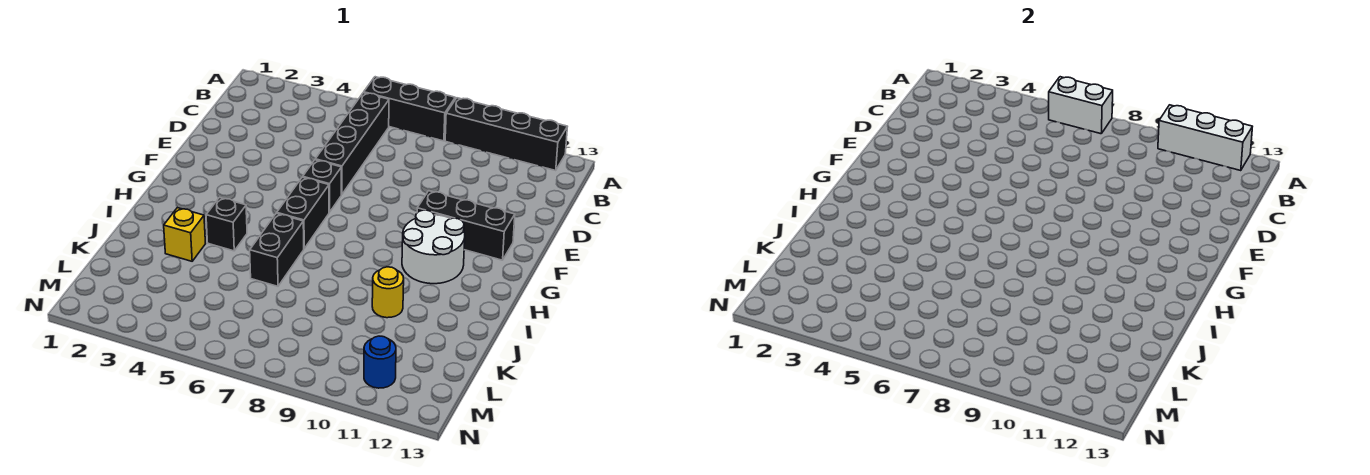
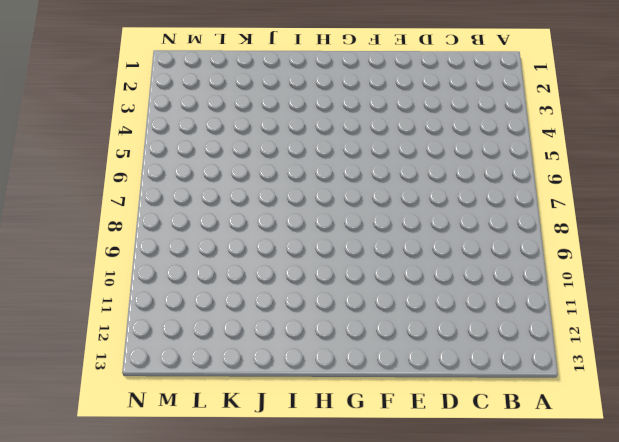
none -> black brick A6:A8 level 1
none -> black brick A9:A12 level 1
none -> black brick B6:E6 level 1

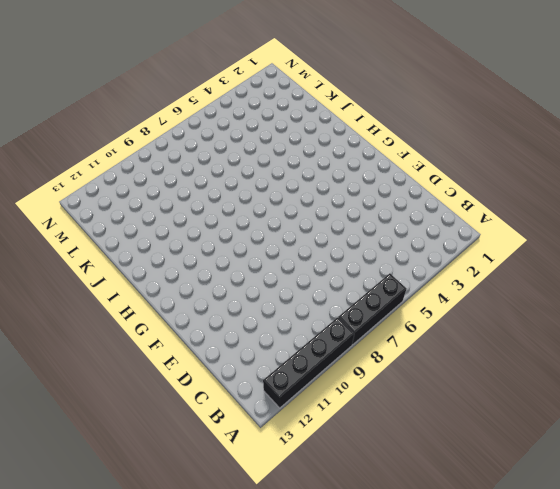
none -> black brick B6:E6 level 1
none -> black brick F6 level 1
none -> black brick F10:F12 level 1

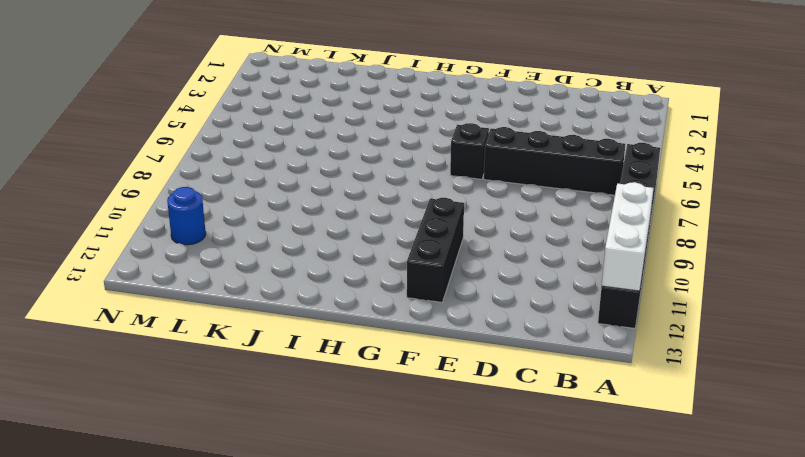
none -> black brick G6:H6 level 1
none -> white round brick G10:H11 level 1
none -> black brick I4 level 1

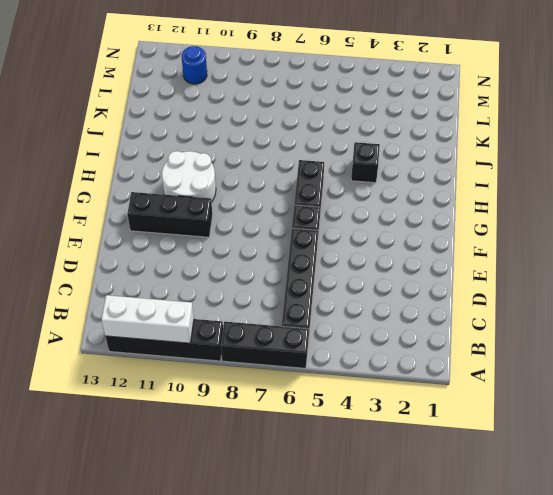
none -> black brick I6:J6 level 1
none -> yellow brick J3 level 1
none -> yellow round brick J10 level 1

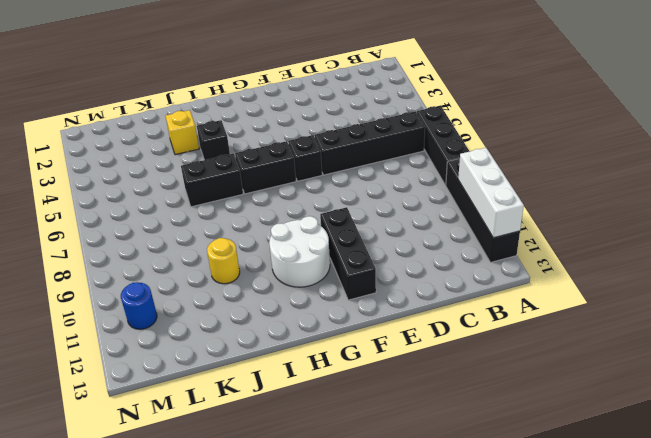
none -> white brick A6:A7 level 2

